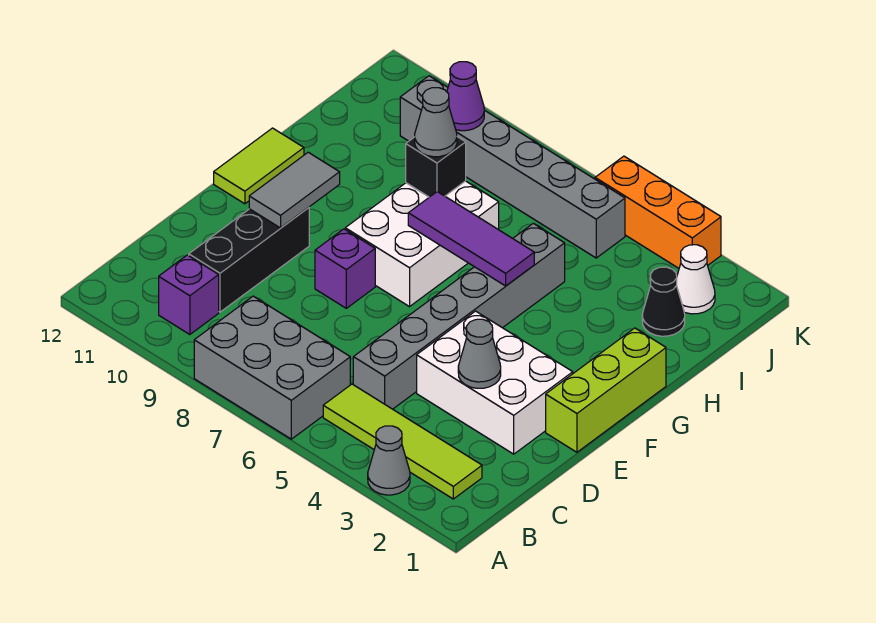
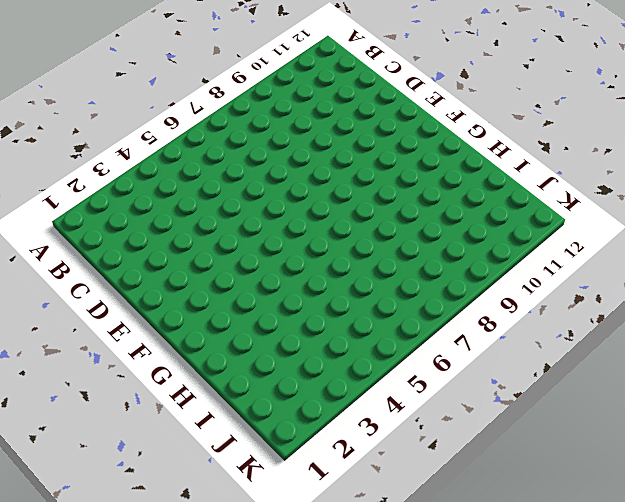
none -> grey cone A3 level 1
none -> grey brick A6:B8 level 1
none -> lime tile B2:B5 level 1

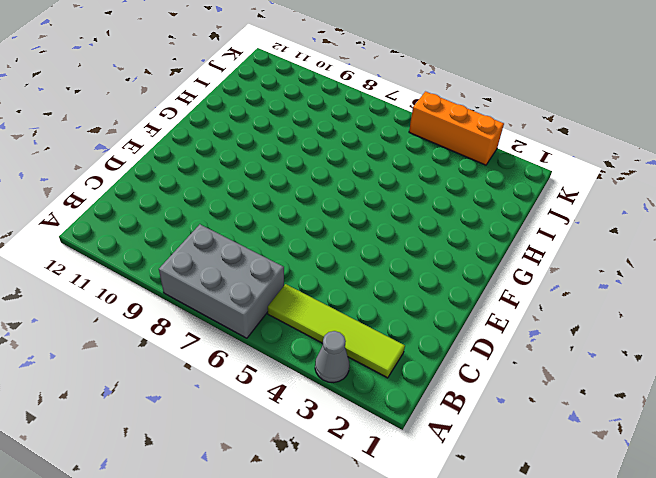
none -> purple brick B10 level 1
none -> grey brick C5:H5 level 1
none -> black brick C10:E10 level 1

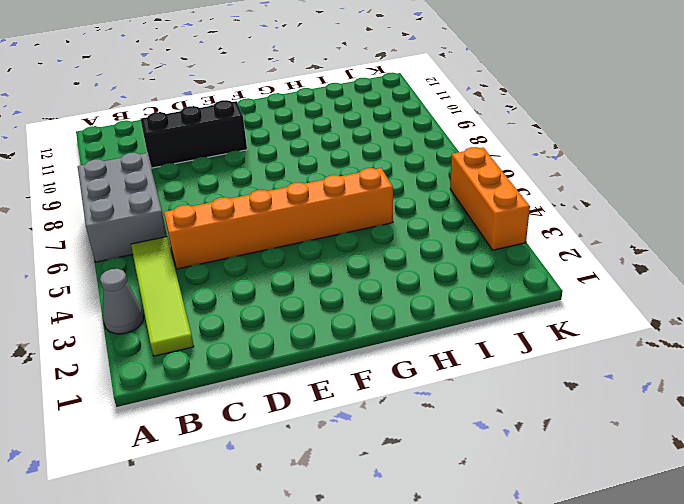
orange brick C5:H5 level 1 -> grey brick C5:H5 level 1
none -> purple brick B10 level 1
none -> white brick D2:E4 level 1
none -> lime brick E1:G1 level 1

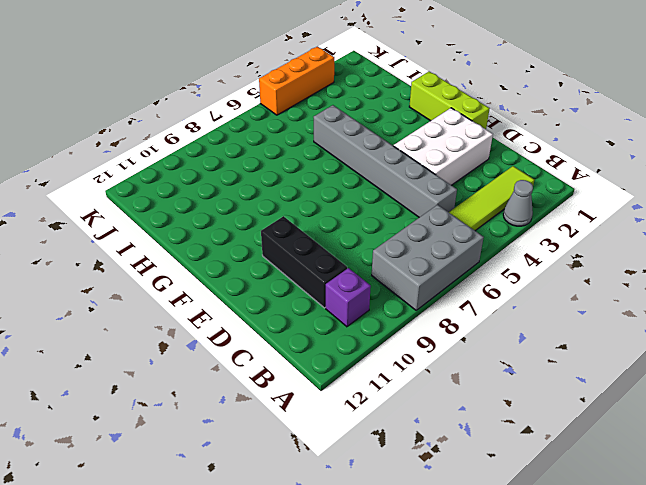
none -> purple brick E8 level 1
none -> white brick F7:H8 level 1
none -> lime tile F12:G12 level 1

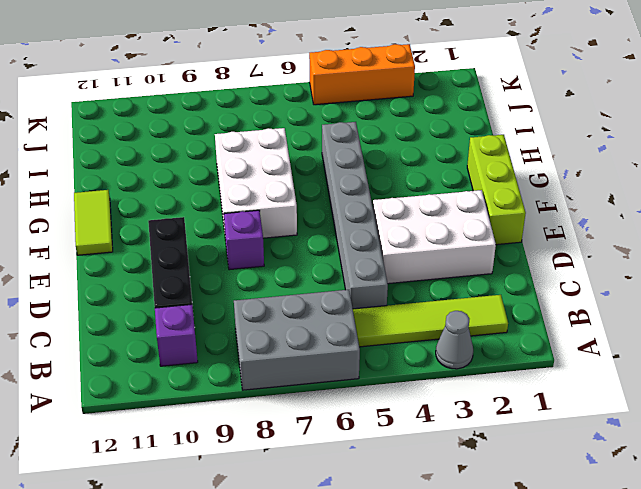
none -> black cone I2 level 1
none -> white cone J2 level 1
none -> grey brick J5:J10 level 1

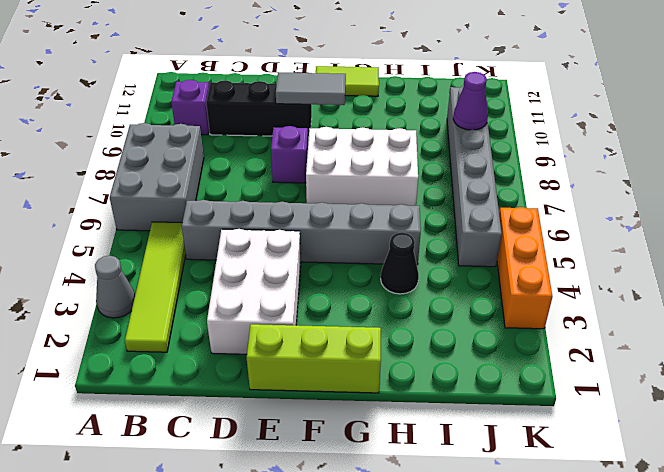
black cone H4 level 1 -> black cone I2 level 1
none -> white cone J2 level 1
none -> grey cone D3 level 2
none -> purple tile G5:G7 level 2

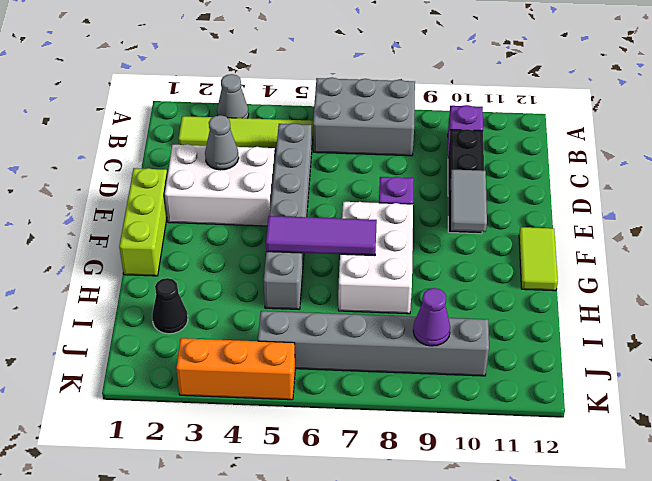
none -> white cone J2 level 1
none -> black brick H8 level 2
none -> grey cone H8 level 3

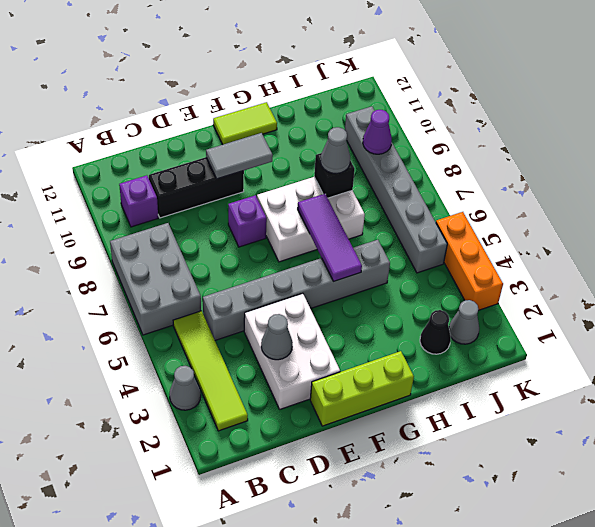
grey cone J2 level 1 -> white cone J2 level 1

